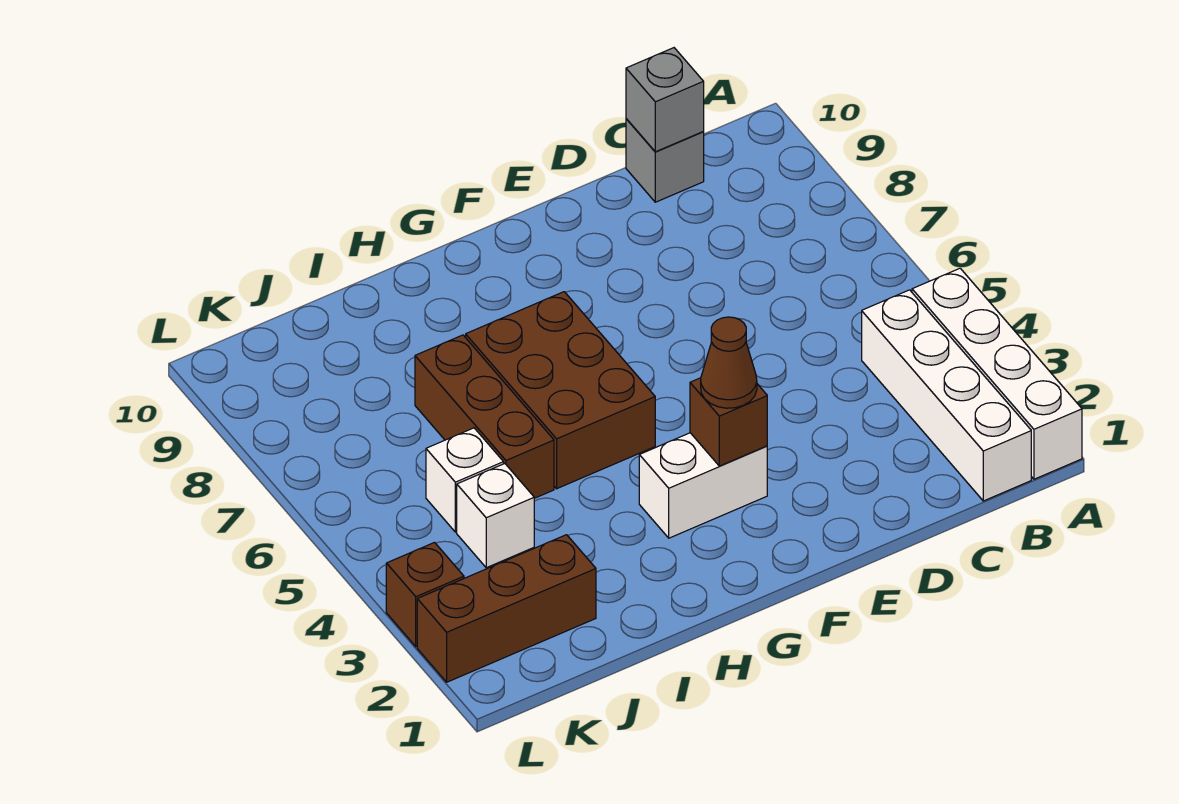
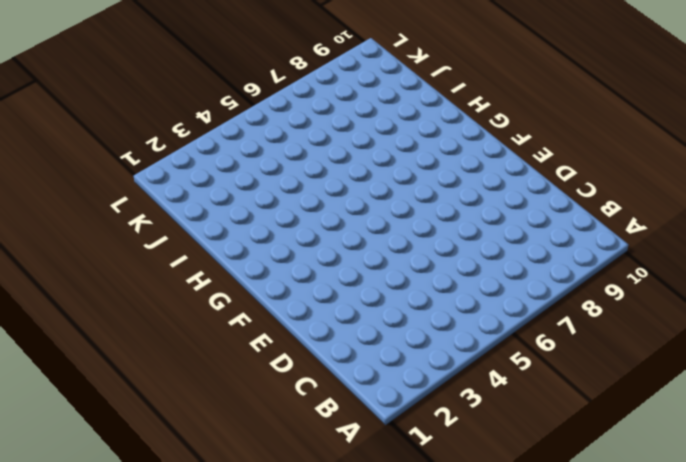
none -> white brick A1:A4 level 1
none -> white brick B1:B4 level 1
none -> grey brick C10 level 1

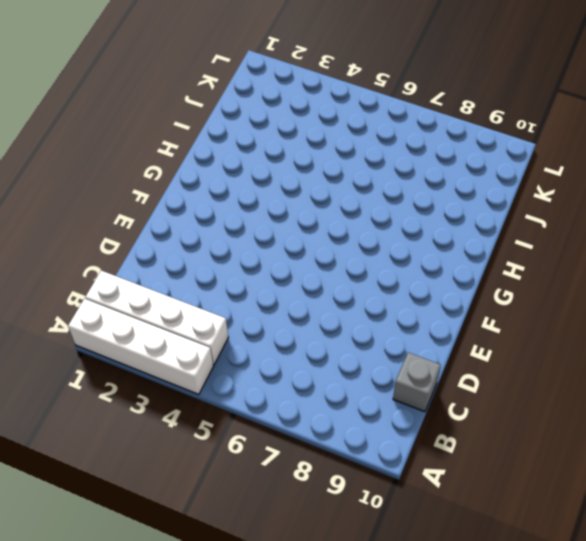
none -> white brick F3:G3 level 1
none -> brown brick G5:H7 level 1
none -> brown brick I5:I7 level 1

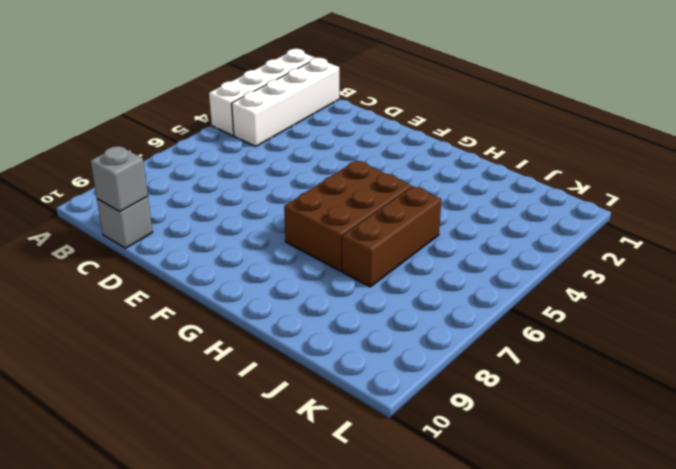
none -> white brick F3:G3 level 1
none -> brown brick J2:L2 level 1
none -> white brick J4 level 1

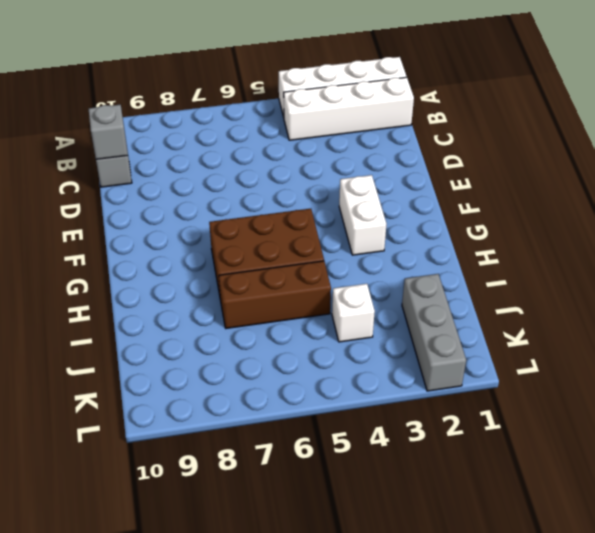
grey brick J2:L2 level 1 -> brown brick J2:L2 level 1
none -> white brick J5 level 1
none -> brown brick L3 level 1
none -> brown brick F3 level 2

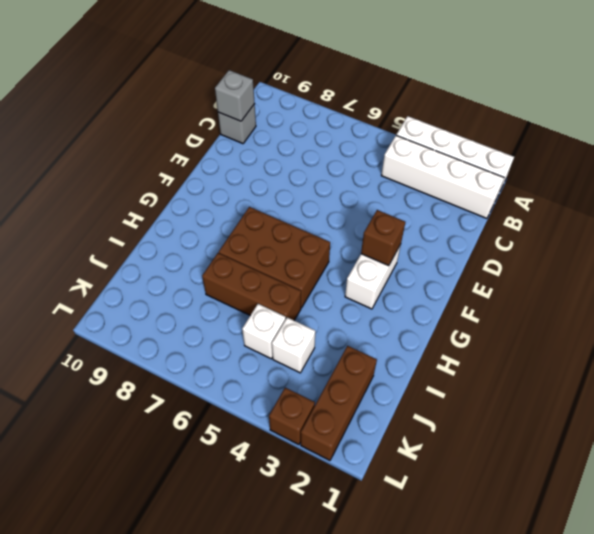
none -> brown cone F3 level 3

